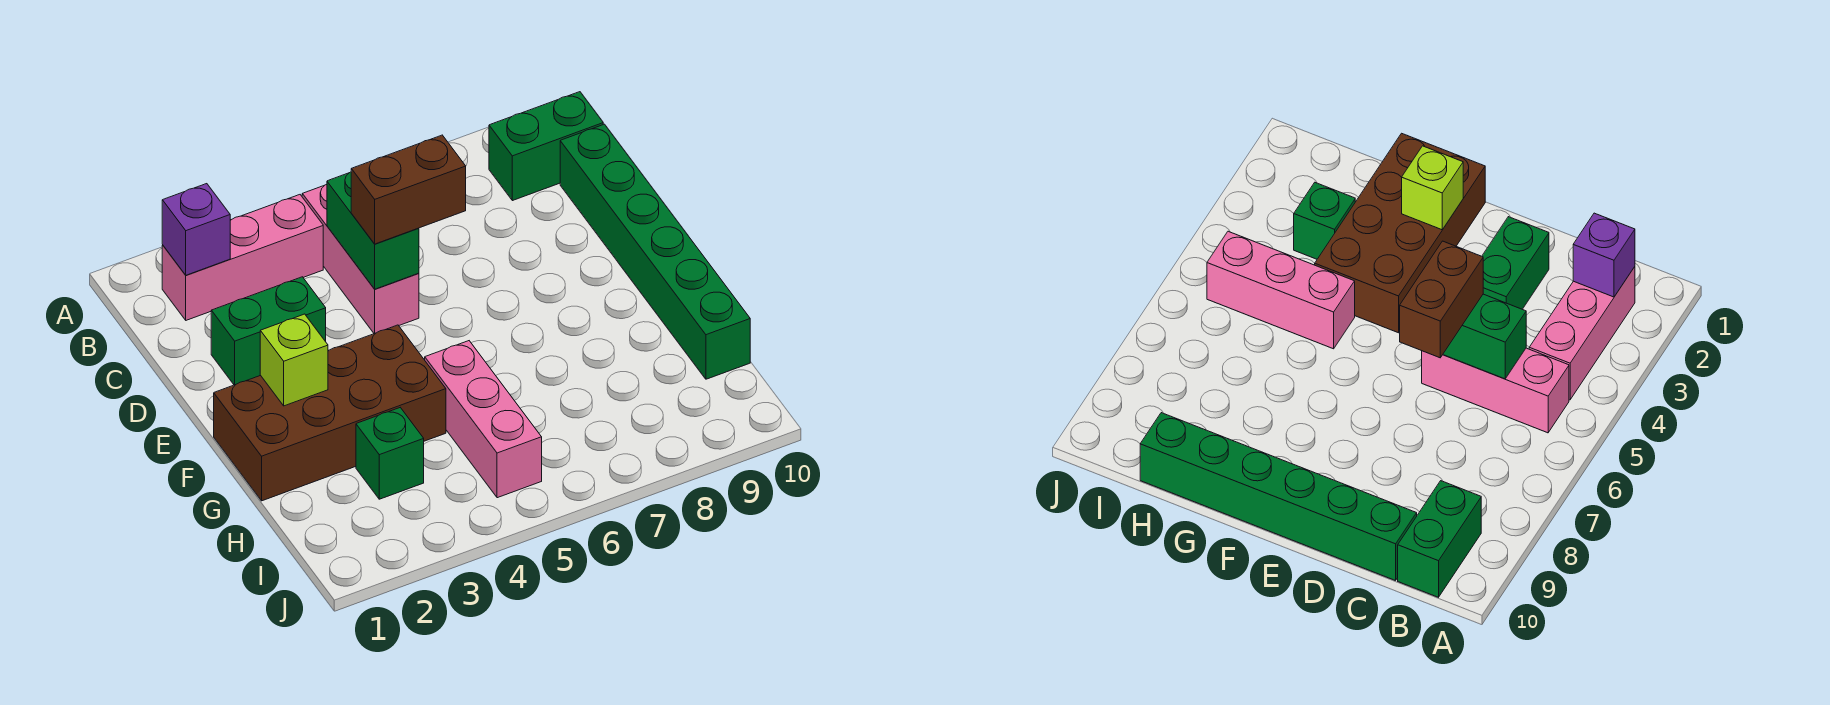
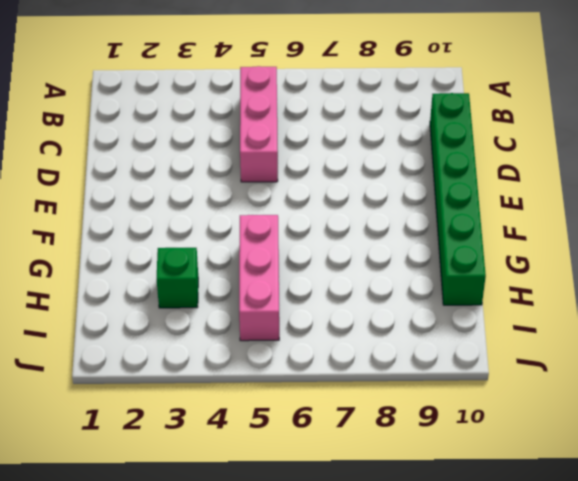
none -> pink brick B2:B4 level 1
none -> green brick B9:B10 level 1
none -> green brick D2:D3 level 1

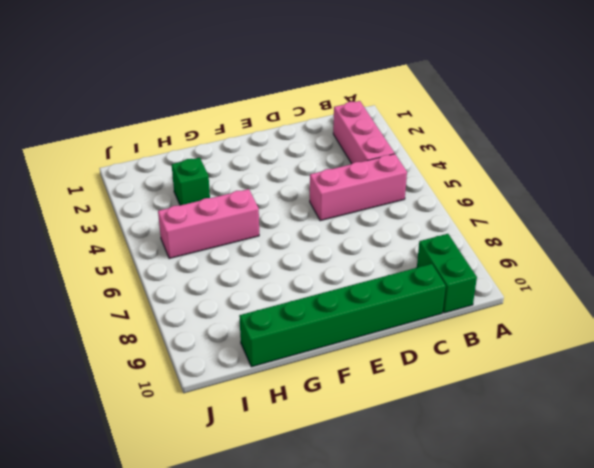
none -> green brick D2:D3 level 1
none -> brown brick F1:G4 level 1
none -> purple brick B2 level 2

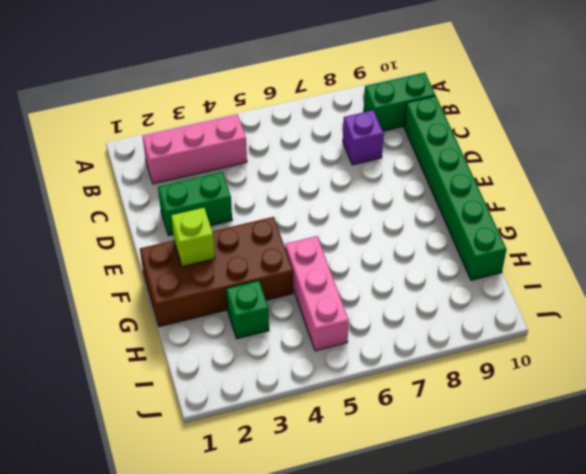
purple brick C8 level 1 -> purple brick B2 level 2
none -> pink brick B5:D5 level 1
none -> green brick C5:D5 level 2
none -> brown brick D5:D6 level 3

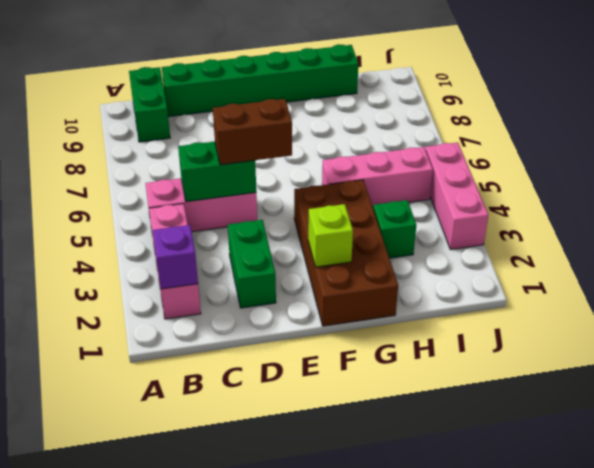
brown brick D5:E5 level 3 -> brown brick D5:D6 level 3
pink brick J3:J5 level 1 -> none

